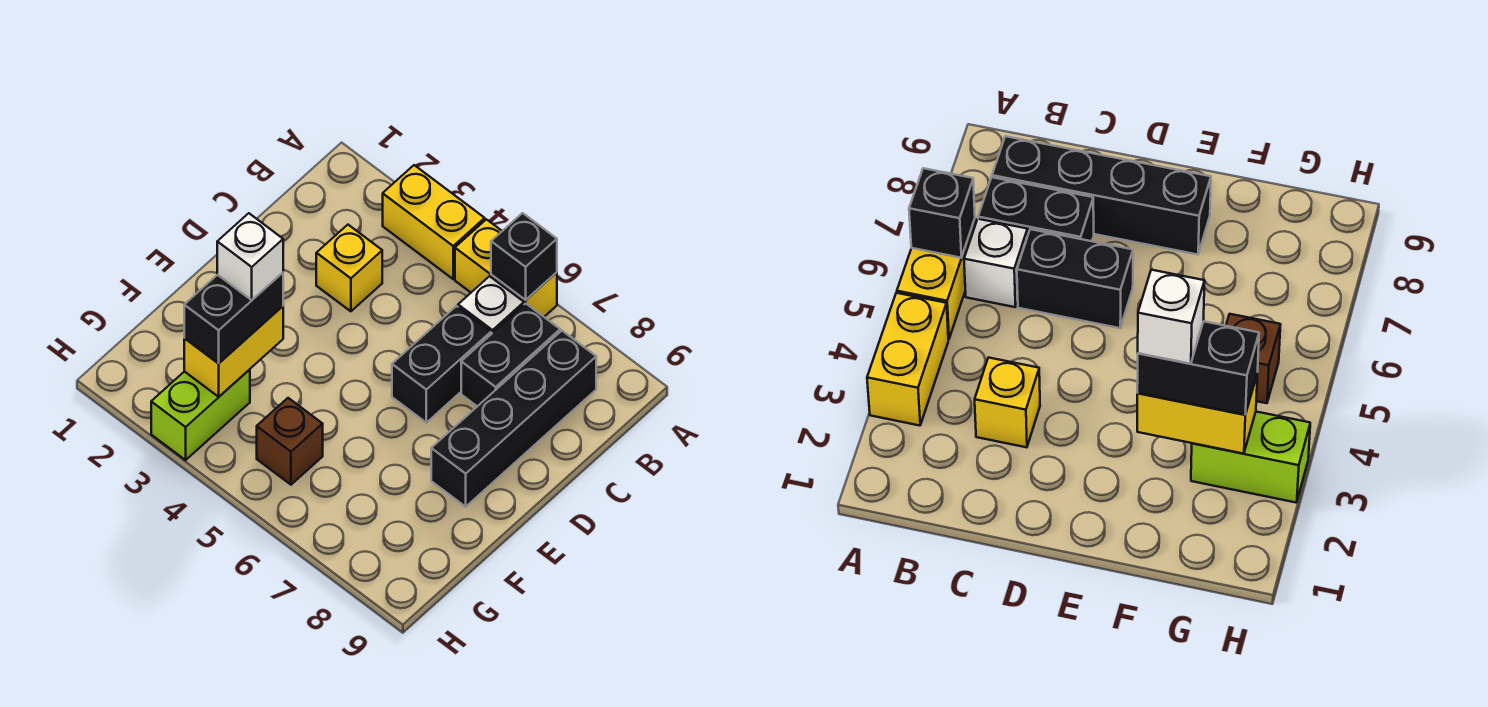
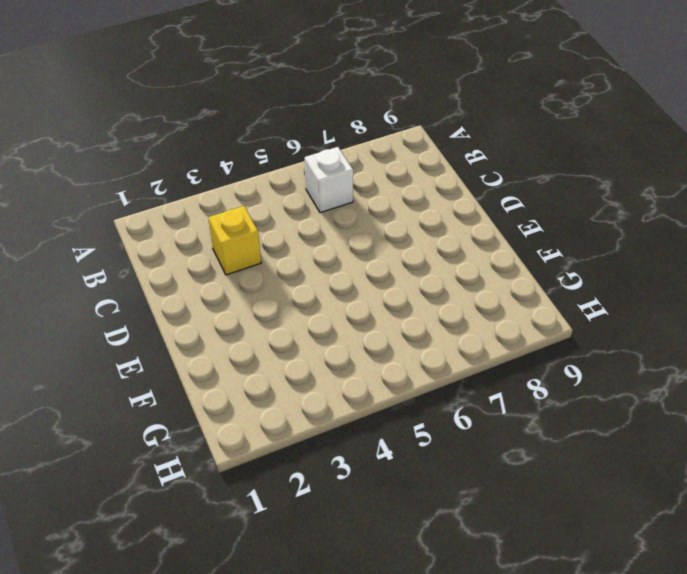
none -> yellow brick A3:A4 level 1
none -> yellow brick A5:A6 level 1
none -> black brick B7:C7 level 1

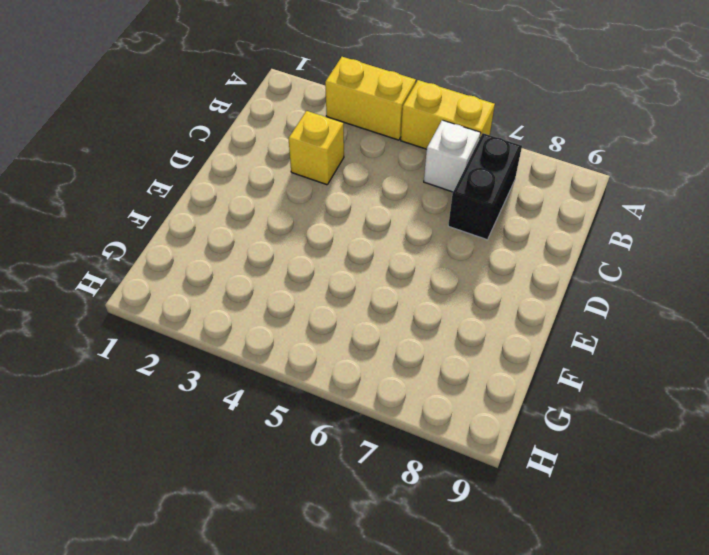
none -> black brick B8:E8 level 1
none -> black brick C6:D6 level 1
none -> lime brick G3:H3 level 1

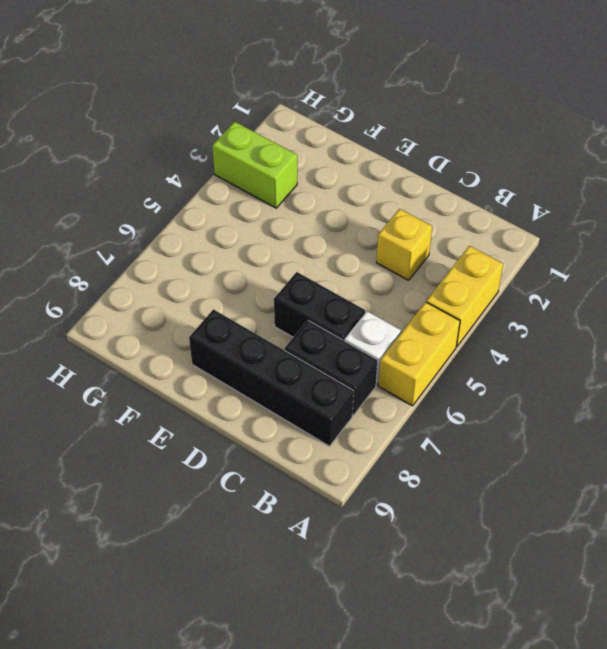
none -> brown brick G5 level 1
none -> black brick A6 level 2
none -> yellow brick F3:G3 level 2

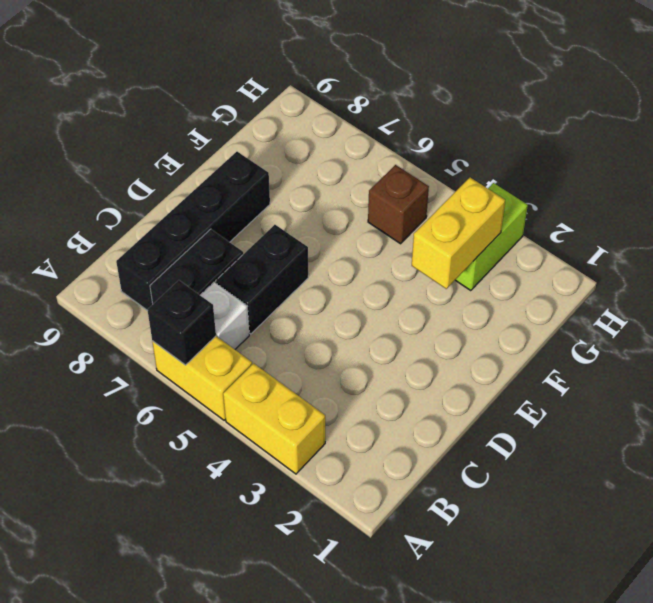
none -> yellow brick C3 level 1
none -> black brick F3:G3 level 3
none -> white brick F3 level 4

